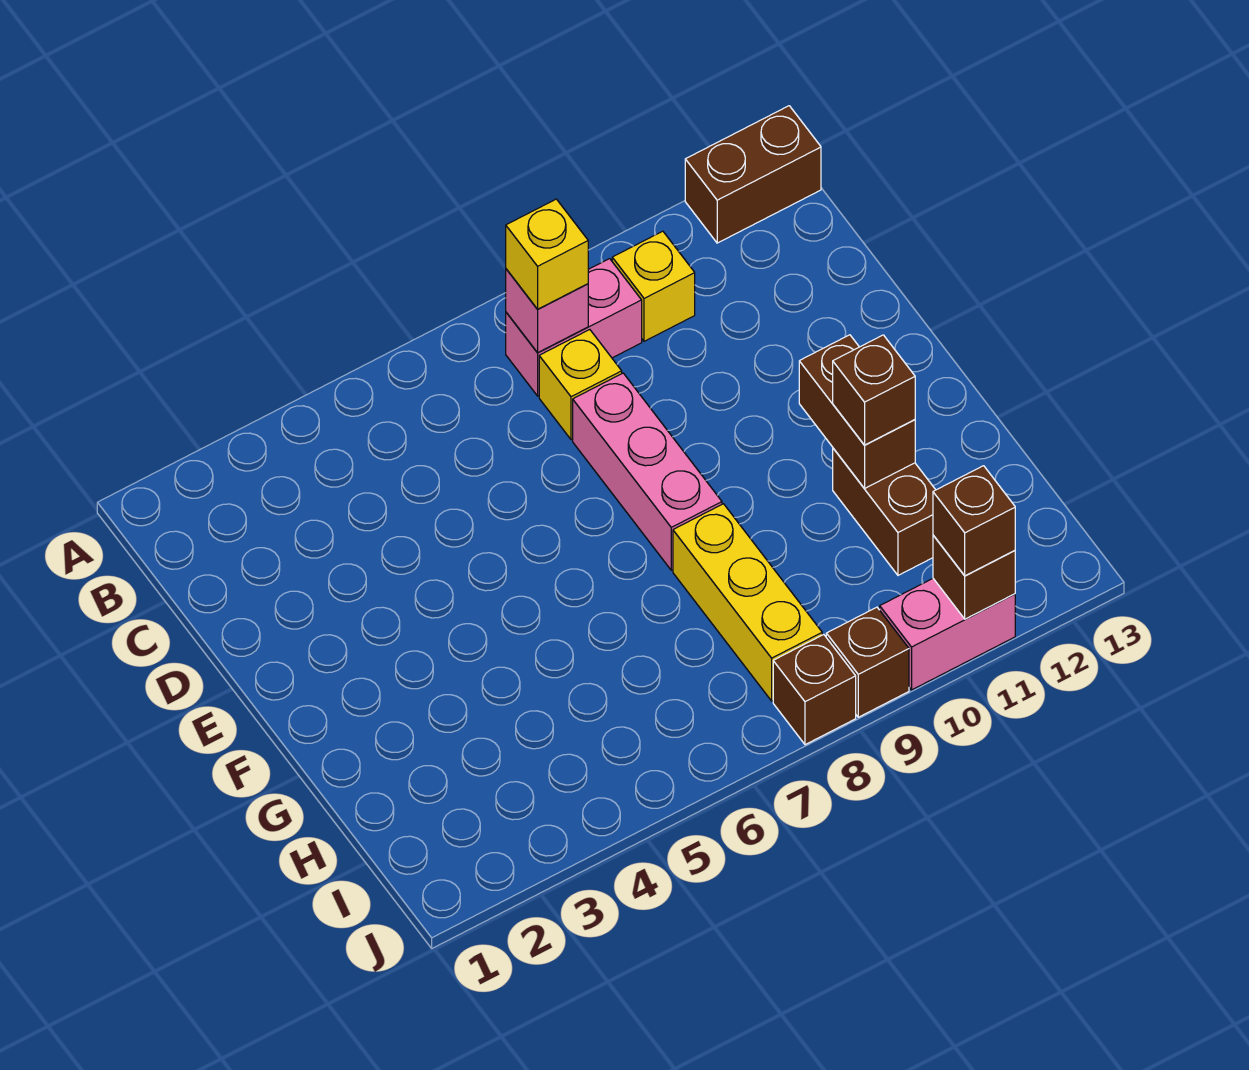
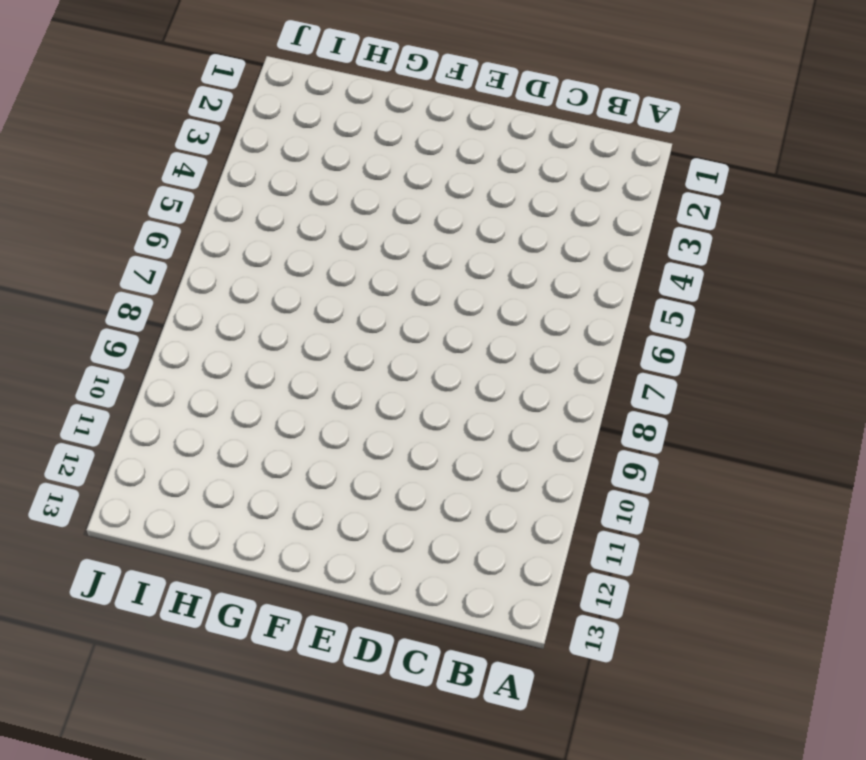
none -> brown brick A12:A13 level 1
none -> pink brick B8:B9 level 1
none -> yellow brick B10 level 1

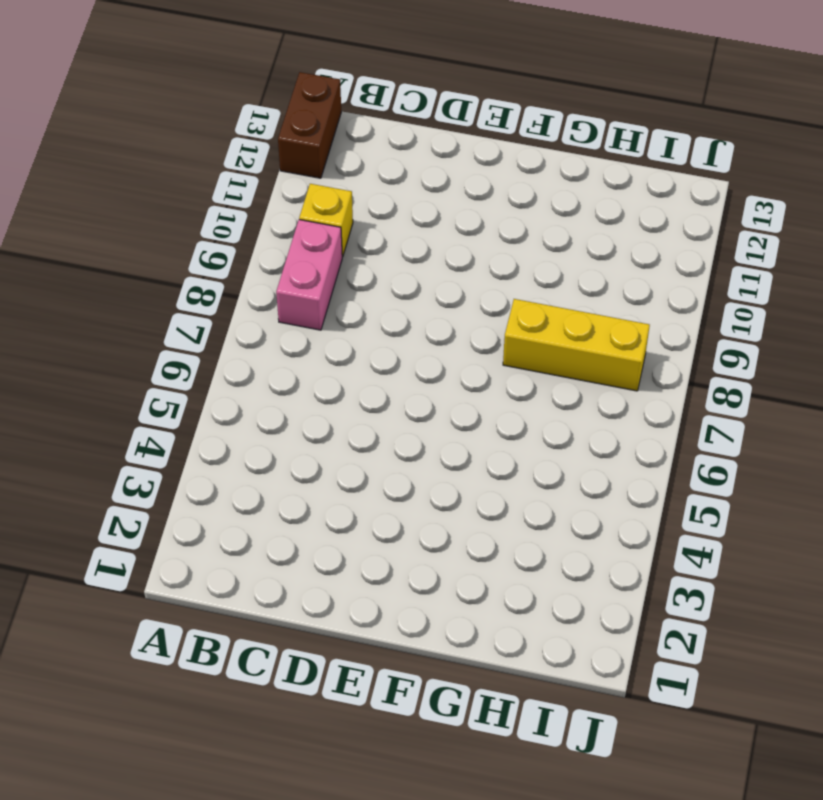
none -> yellow brick C8 level 1
none -> pink brick D8:F8 level 1
none -> brown brick G11:H11 level 1

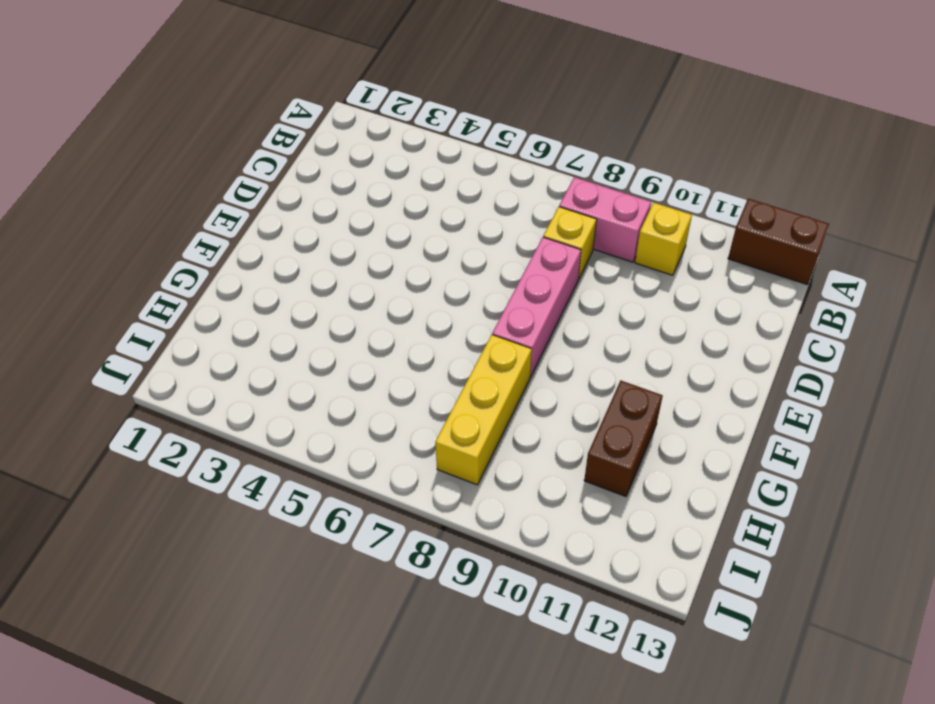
none -> brown brick J8 level 1
none -> brown brick J9 level 1
none -> pink brick J10:J11 level 1

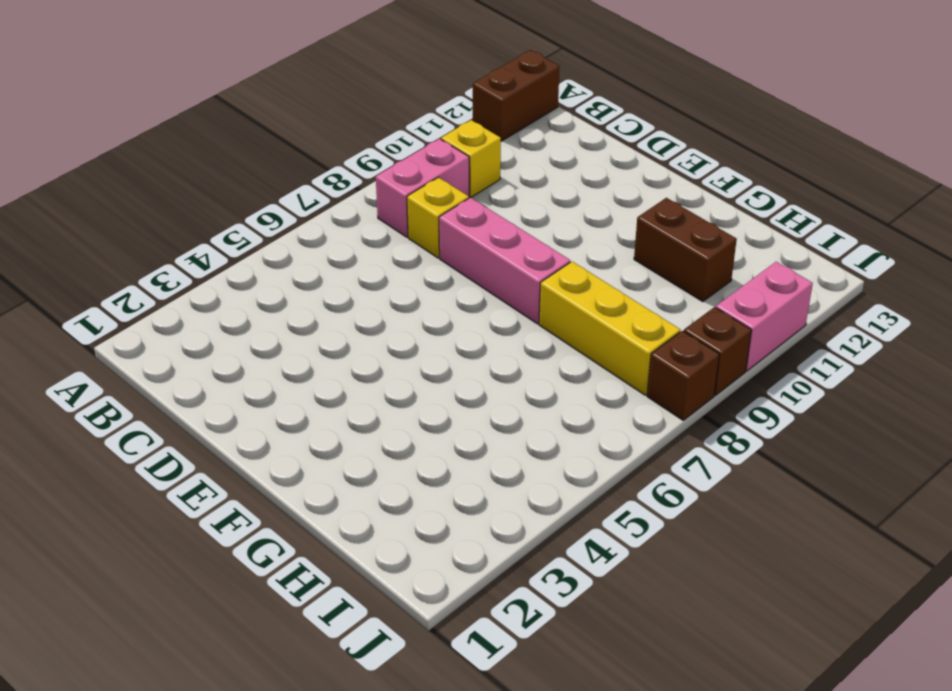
none -> pink brick B8 level 2
none -> brown brick F11:G11 level 2
none -> brown brick J11 level 2

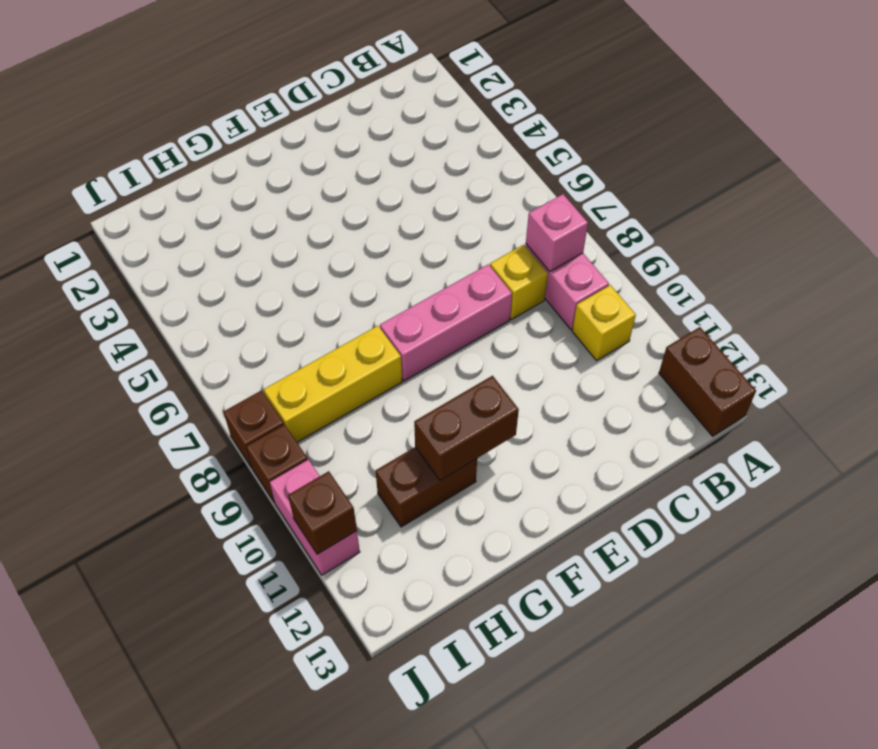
none -> yellow brick B8 level 3
none -> brown brick G11 level 3
none -> brown brick J11 level 3

